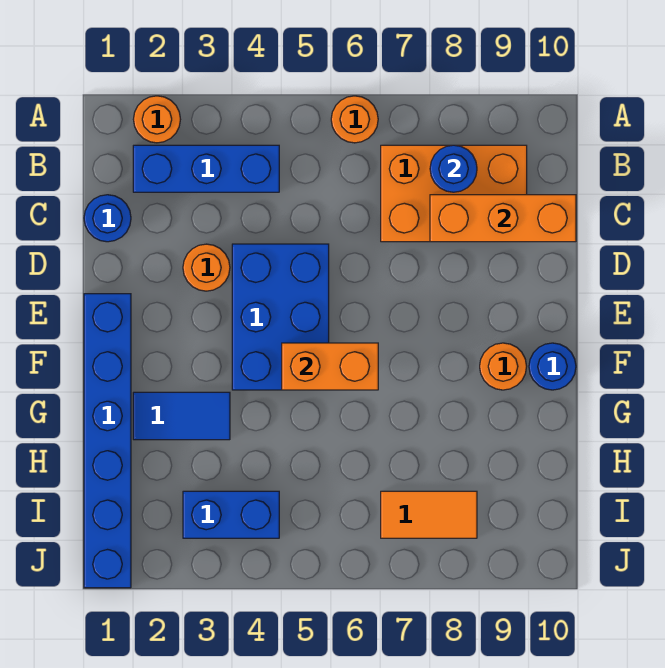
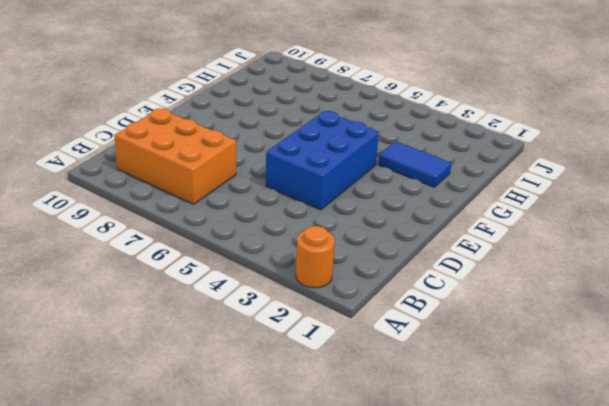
none -> orange round brick A6 level 1
none -> blue brick B2:B4 level 1
none -> blue round brick C1 level 1

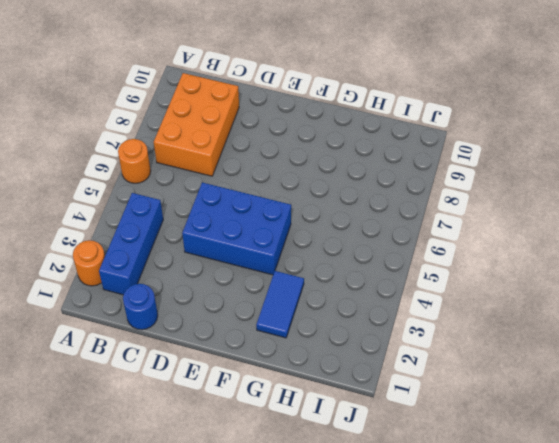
none -> orange round brick D3 level 1
none -> blue brick E1:J1 level 1
none -> orange round brick F9 level 1

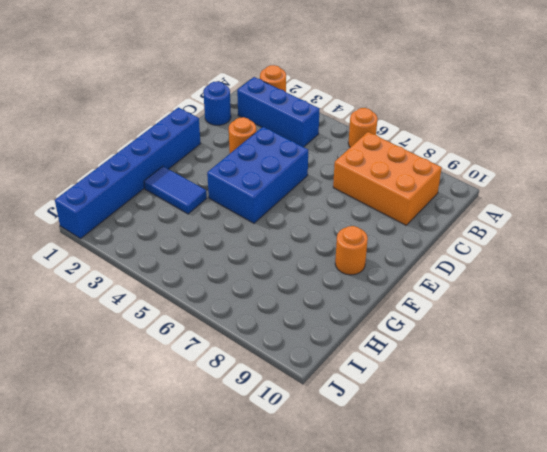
none -> blue round brick F10 level 1
none -> blue brick I3:I4 level 1
none -> orange tile I7:I8 level 1

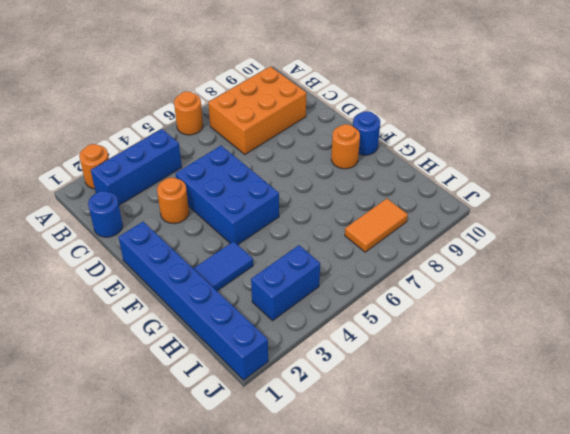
none -> blue round brick B8 level 2
none -> orange brick C8:C10 level 2
none -> orange brick F5:F6 level 2

